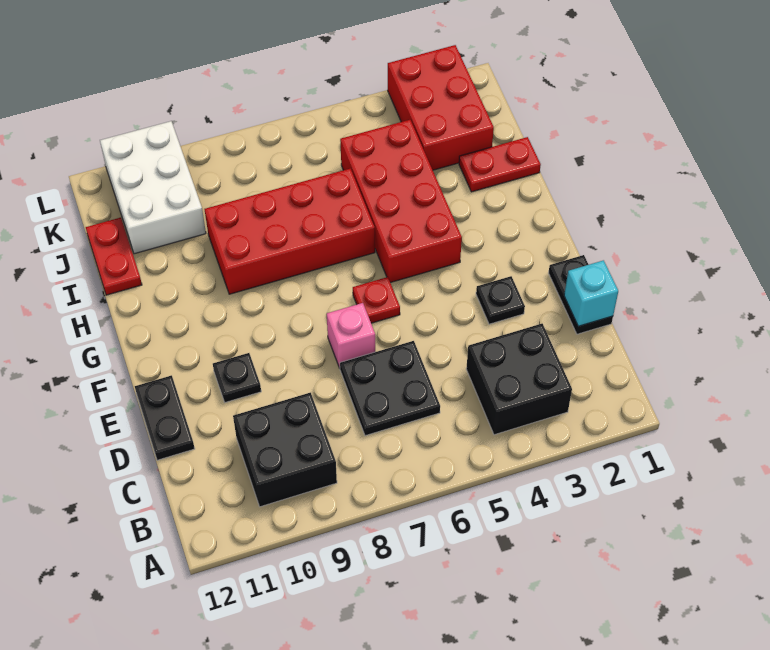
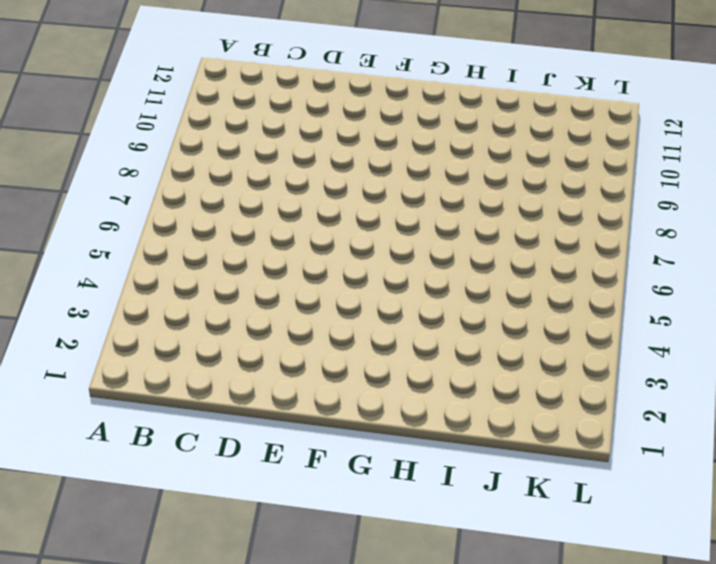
none -> black brick B3:C4 level 1
none -> black brick B9:C10 level 1
none -> black plate C6:D7 level 1

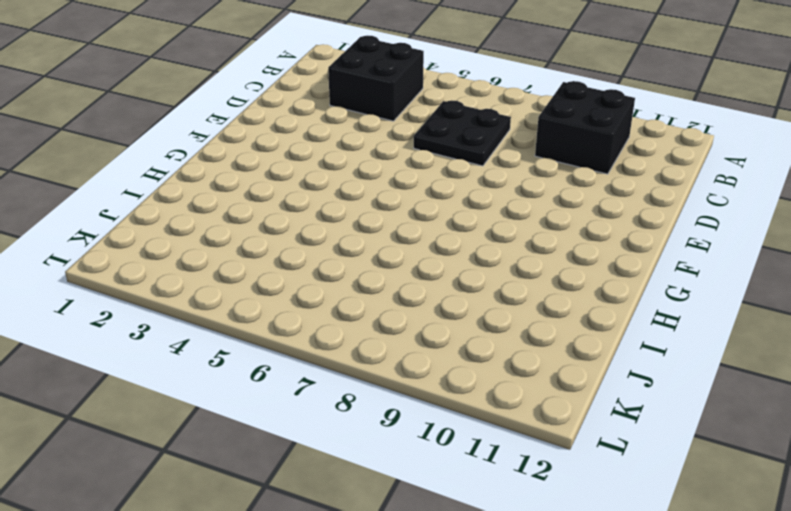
none -> black plate D1:E1 level 1
none -> black plate D12:E12 level 1
none -> black plate E3 level 1

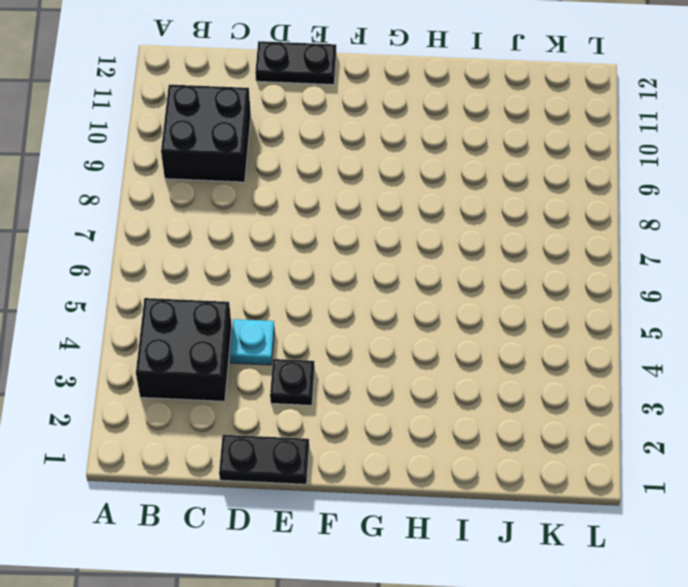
cyan plate D4 level 1 -> none
none -> black plate C6:D7 level 1
none -> pink brick E7 level 1
none -> black plate E10 level 1

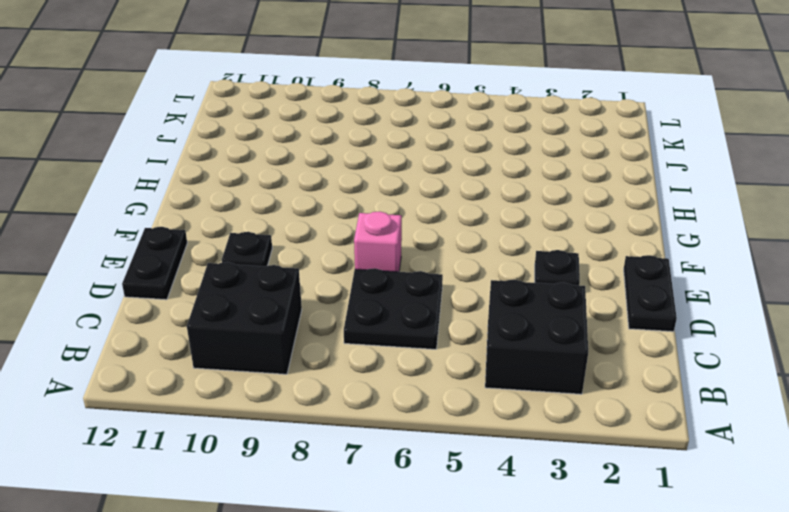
none -> red plate F6 level 1
none -> red brick G4:J5 level 1
none -> red brick H6:I9 level 1

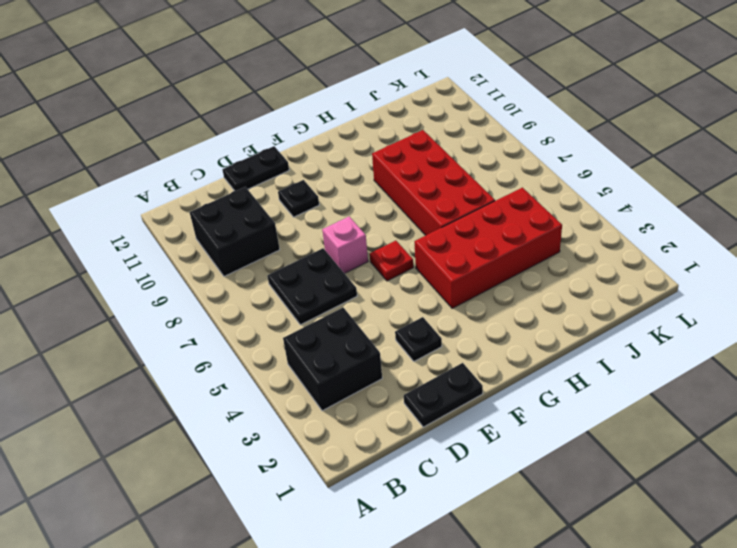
none -> red plate I1:I2 level 1
none -> red plate I12:J12 level 1
none -> red brick J2:L3 level 1

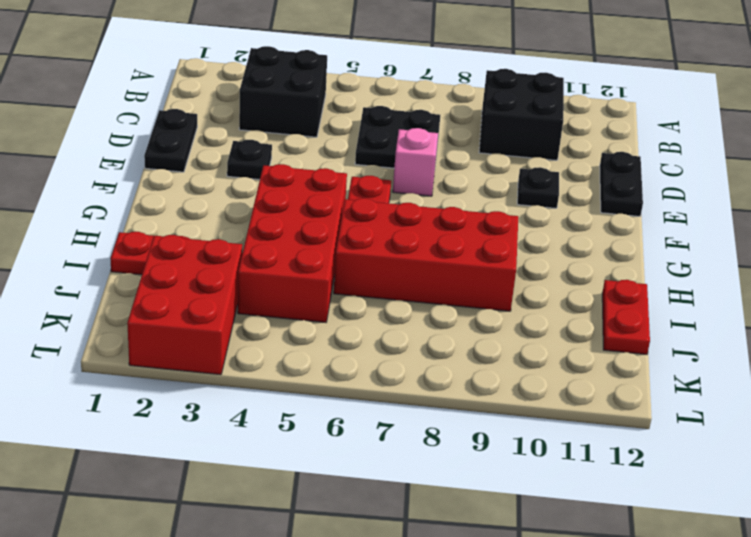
none -> white brick J10:L11 level 1
none -> cyan brick D1 level 2

